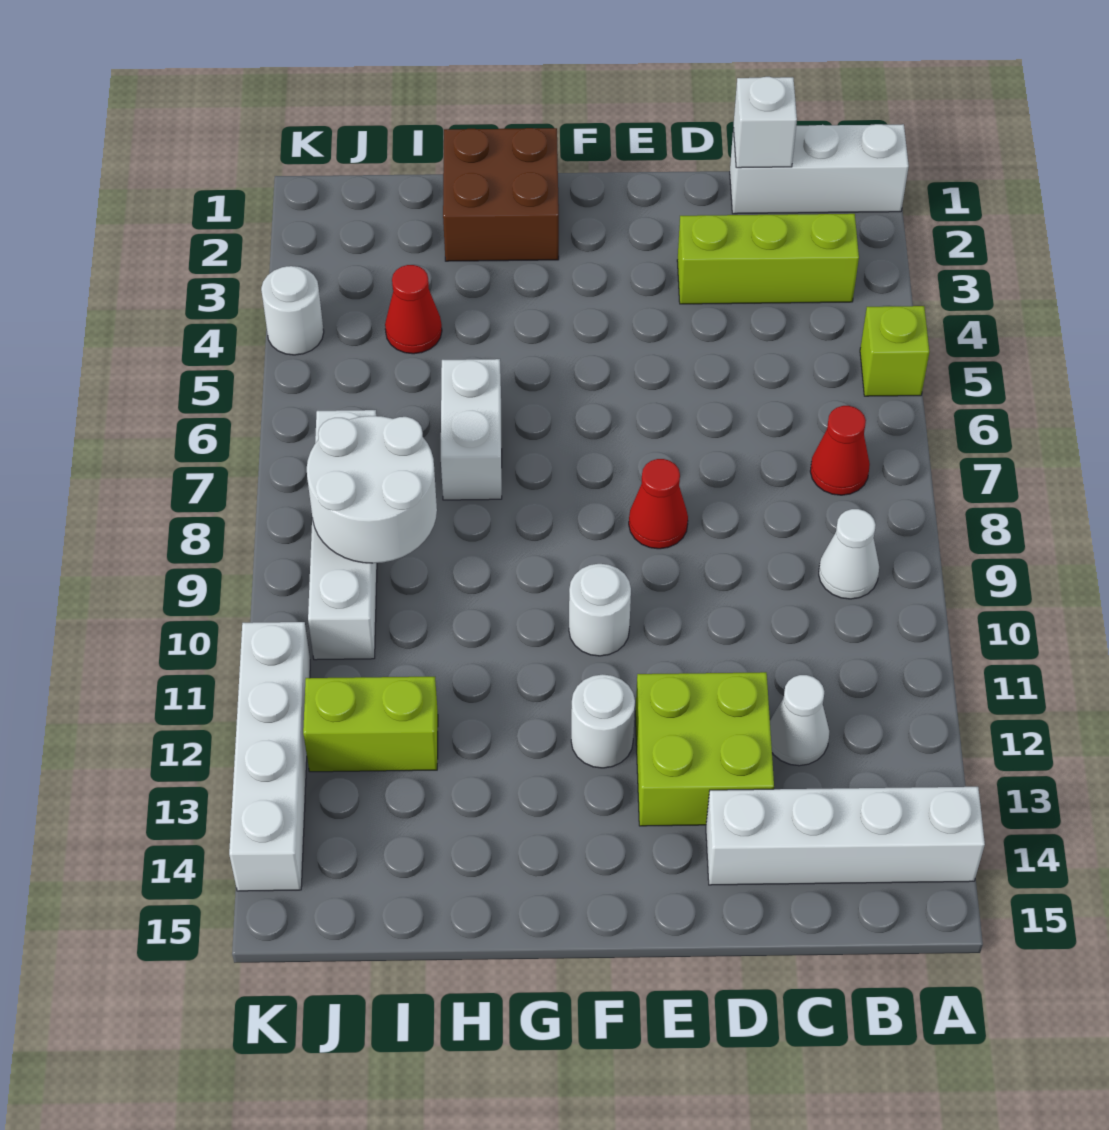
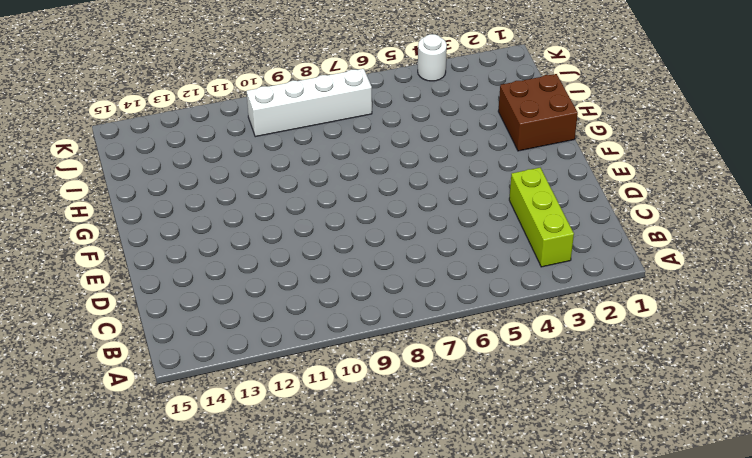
none -> white brick A1:C1 level 1
none -> lime brick A5 level 1
none -> white brick A14:D14 level 1

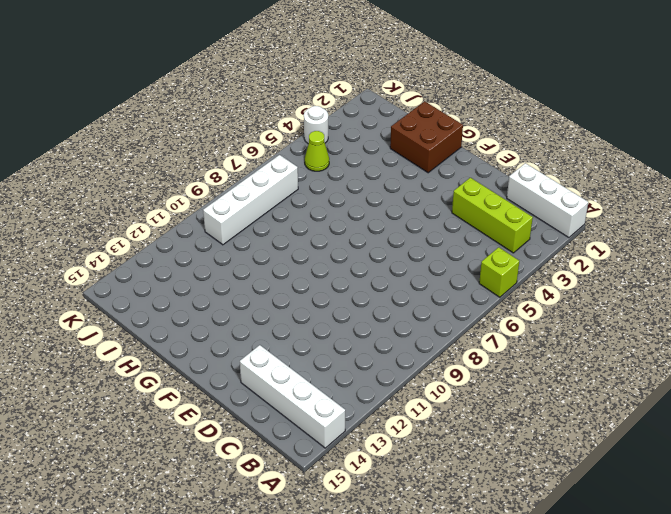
lime cone J5 level 1 -> none
none -> red cone B7 level 1
none -> white cone B9 level 1
none -> white cone C12 level 1

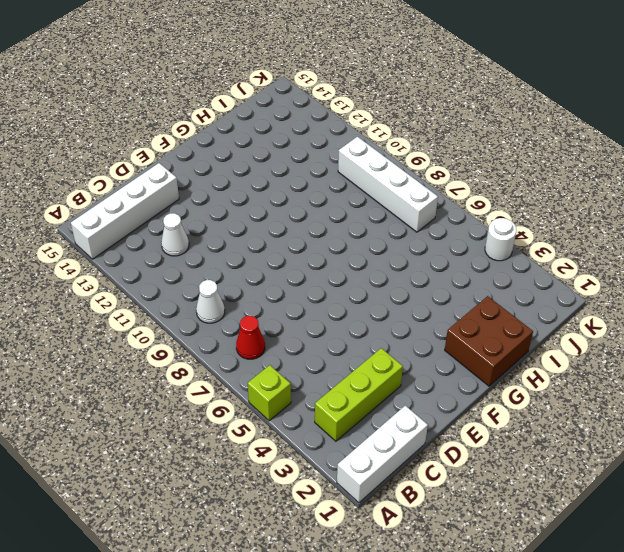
none -> lime brick D12:E13 level 1
none -> red cone E8 level 1
none -> white round brick F10 level 1

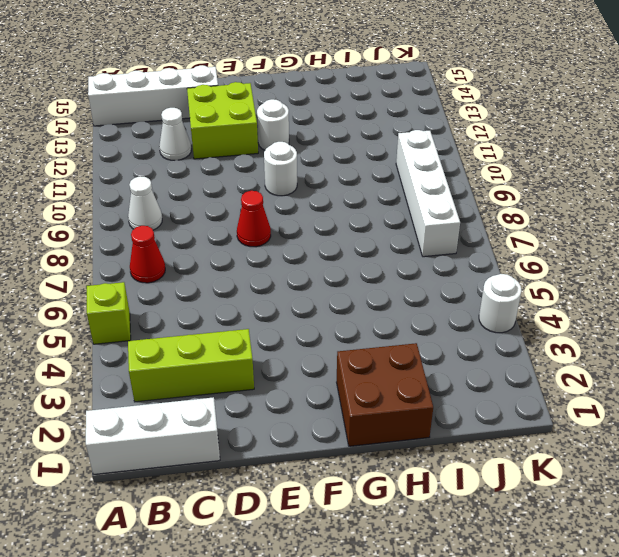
none -> white brick H6:H7 level 1
none -> red cone I4 level 1
none -> lime brick I12:J12 level 1

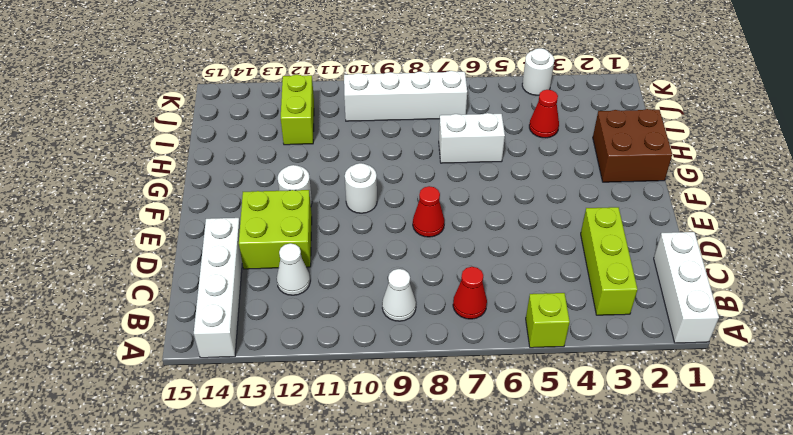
none -> white brick K11:K14 level 1
none -> white brick C1 level 2
none -> white round brick I8:J9 level 2

